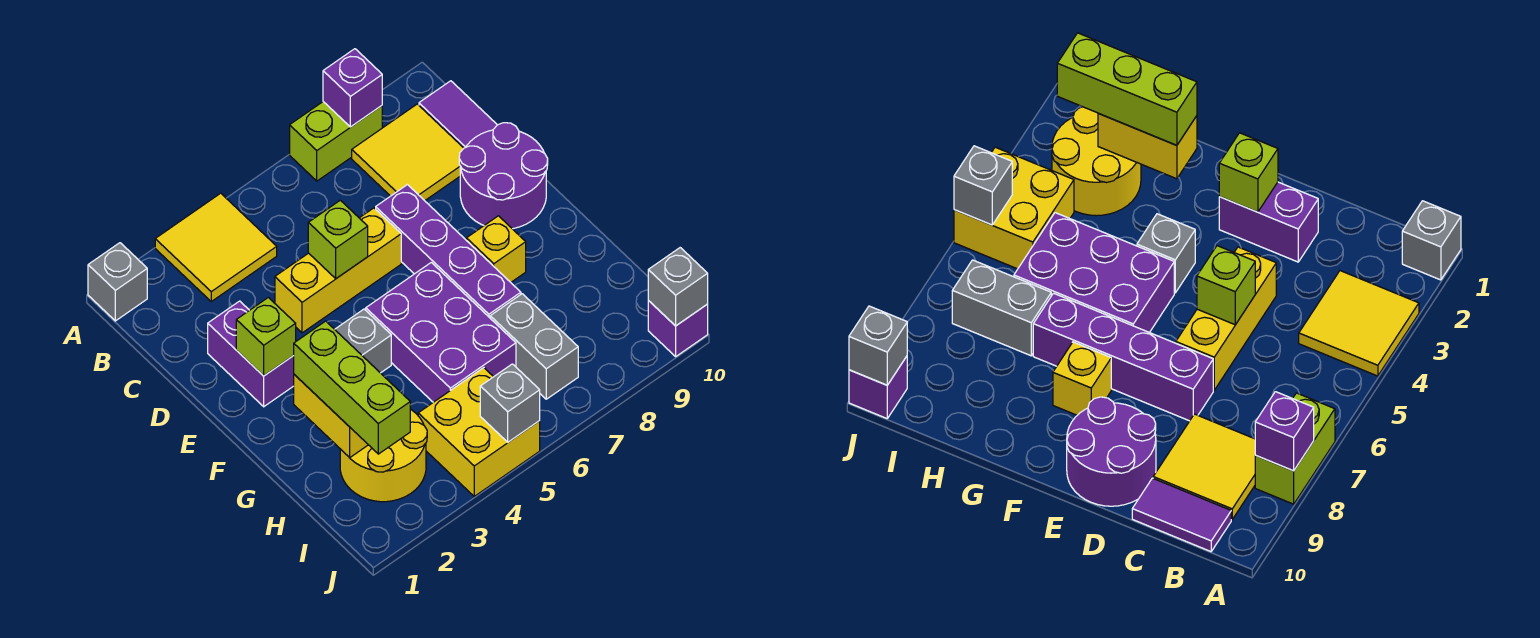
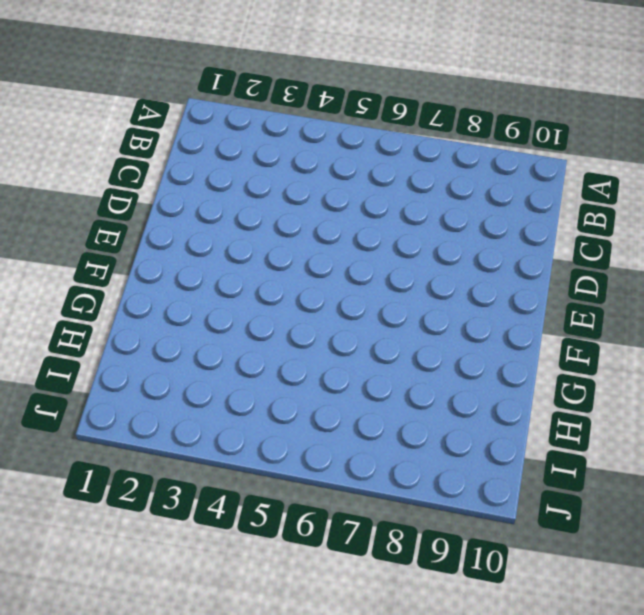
none -> grey brick A1 level 1
none -> yellow tile A3:B4 level 1
none -> lime brick A7:A8 level 1

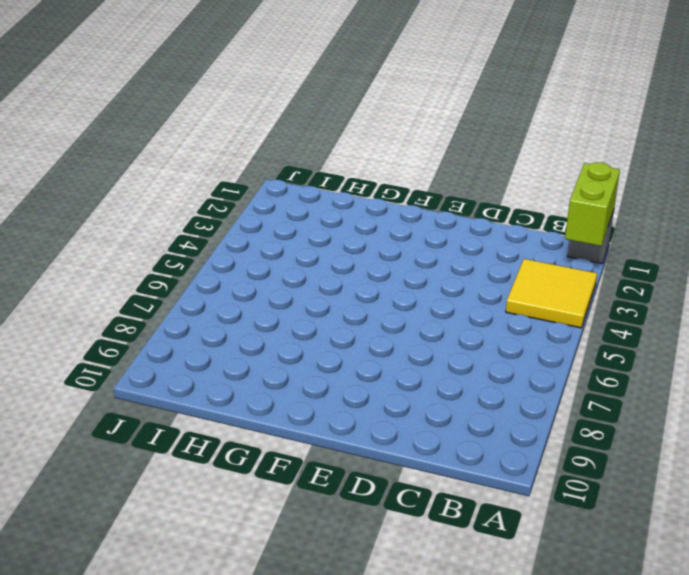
lime brick A1:A2 level 2 -> lime brick A7:A8 level 1
none -> yellow tile B8:C9 level 1
none -> purple tile B10:C10 level 1
none -> purple brick D2:E2 level 1

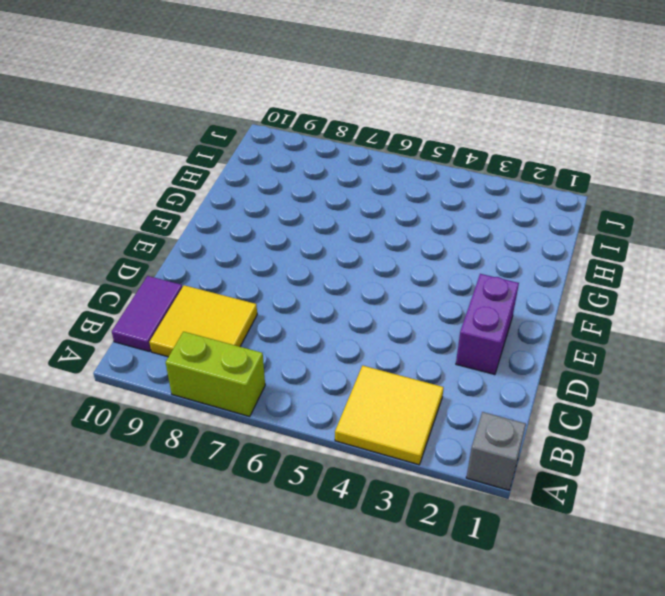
none -> yellow brick D4:D6 level 1
none -> purple brick D7:G7 level 1
none -> purple round brick D9:E10 level 1

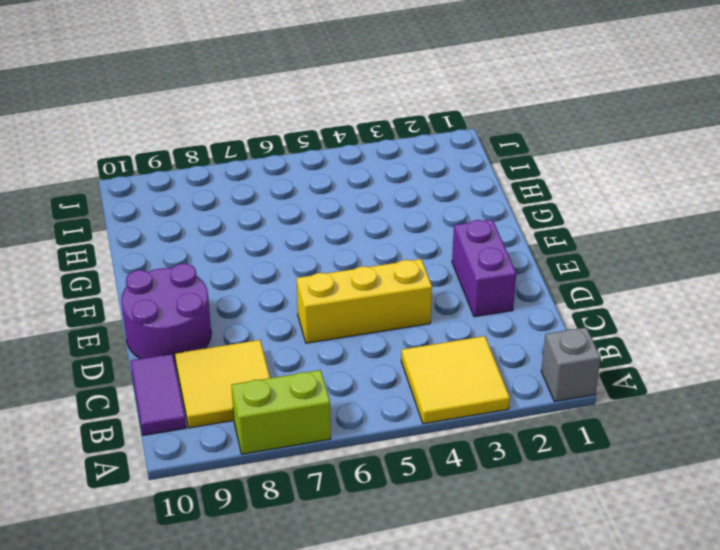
none -> purple brick D7:G7 level 1
none -> grey brick F4 level 1
none -> purple brick F5:H6 level 1

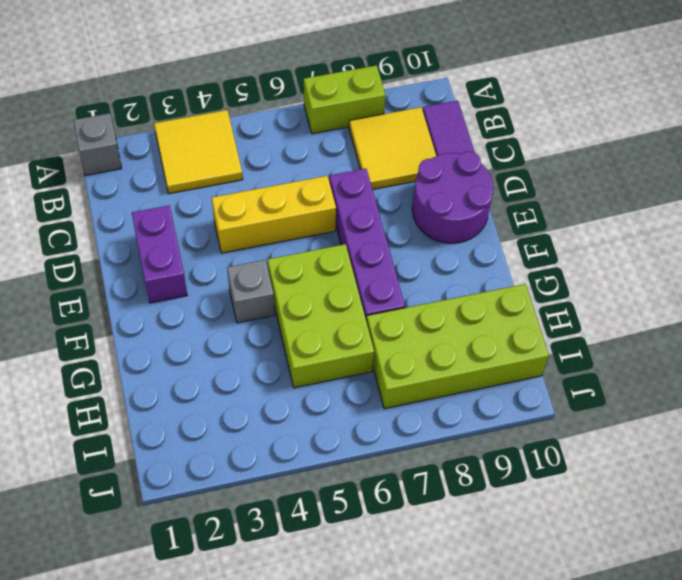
lime brick F5:H6 level 1 -> purple brick F5:H6 level 1
lime brick H7:I10 level 1 -> grey brick H7:I7 level 1
none -> yellow brick F8 level 1
none -> yellow round brick H2:I3 level 1
none -> yellow brick I4:J5 level 1

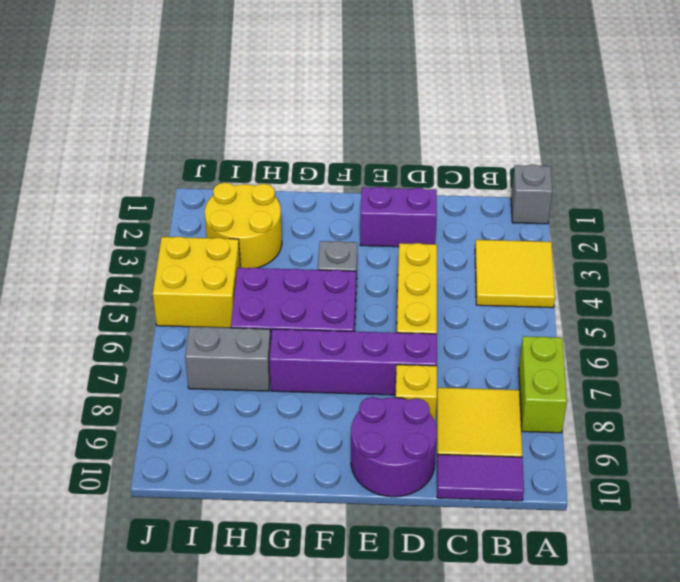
yellow brick D8 level 1 -> yellow brick F8 level 1
none -> purple brick J10 level 1
none -> purple brick A8 level 2
none -> lime brick D5 level 2

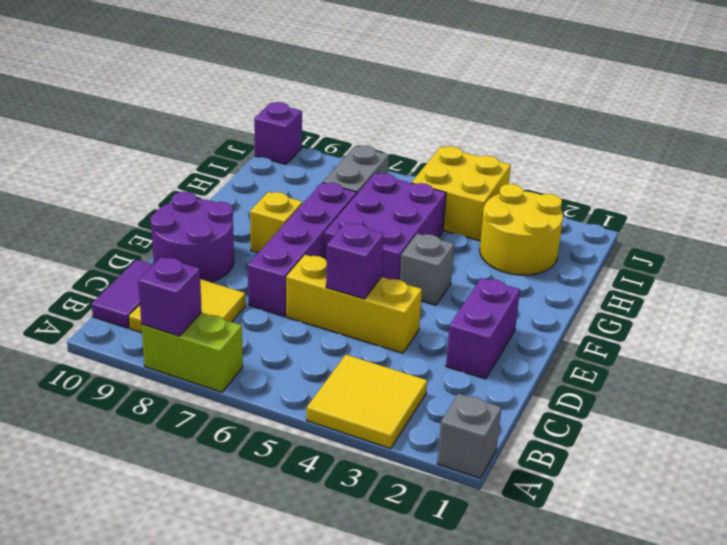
purple brick D5 level 2 -> lime brick D5 level 2
none -> lime brick E2 level 2
none -> yellow brick G2:H2 level 2
none -> grey brick J5 level 2

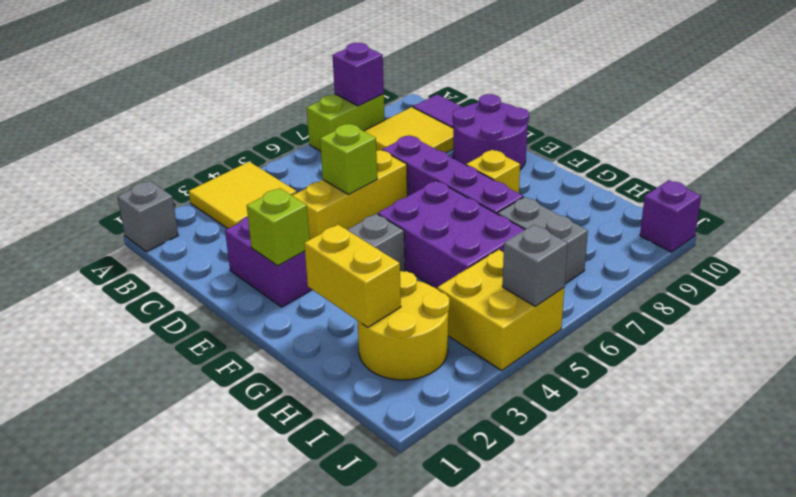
none -> grey brick J10 level 2
none -> lime brick G2:I2 level 3

